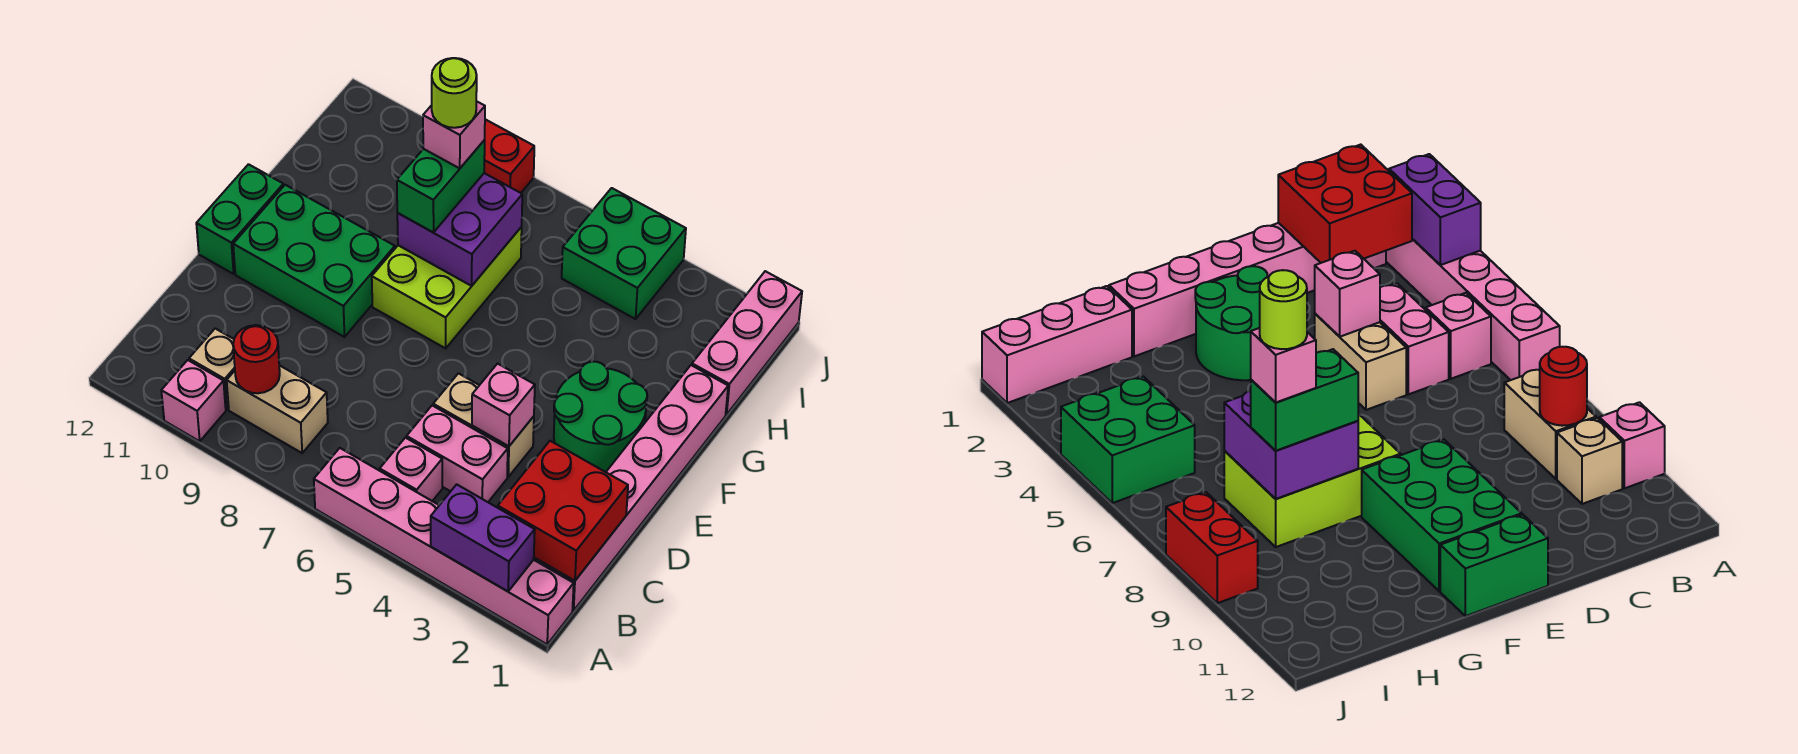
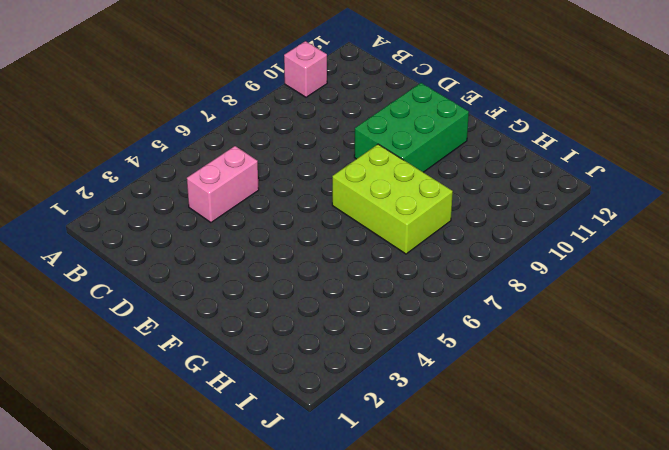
none -> pink brick A1:A6 level 1
none -> pink brick B1:G1 level 1
none -> pink brick B5 level 1

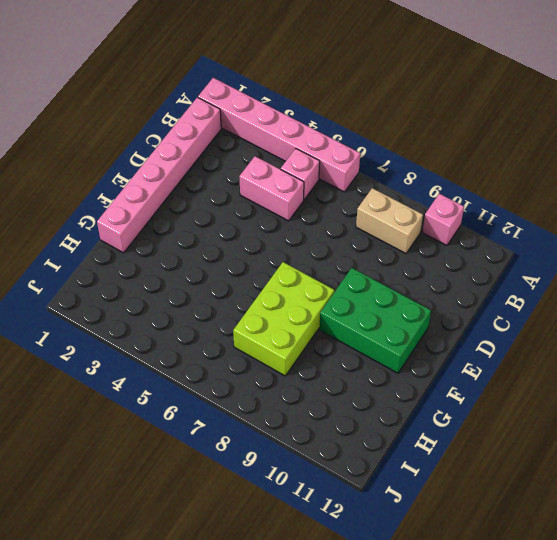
none -> tan brick B10 level 1
none -> tan brick D4:D5 level 1
none -> green round brick E2:F3 level 1

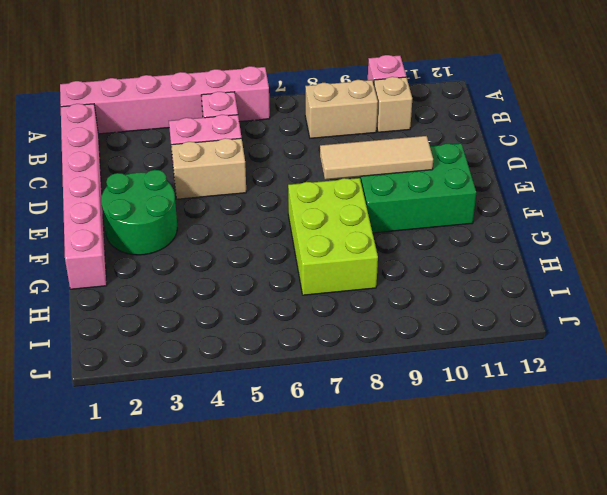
tan tile E8:E10 level 2 -> none
none -> green brick E12:F12 level 1
none -> pink brick H1:J1 level 1
none -> green brick I4:J5 level 1

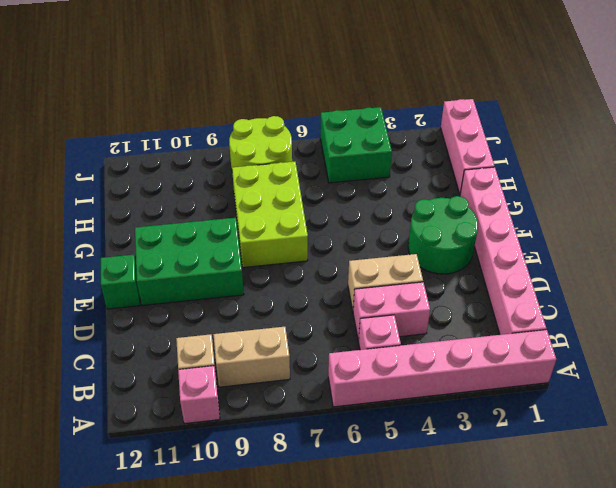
green brick E12 level 1 -> green brick E12:F12 level 1
lime round brick I7:J8 level 1 -> red brick J8:J9 level 1
none -> purple brick A2:A3 level 2
none -> red brick B1:C2 level 2
none -> red round brick B9 level 2

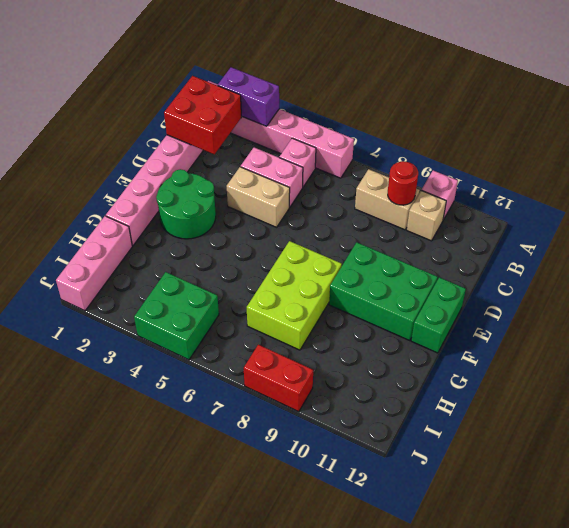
none -> pink brick D4 level 2
none -> purple brick G7:H8 level 2
none -> green brick G8:H8 level 3

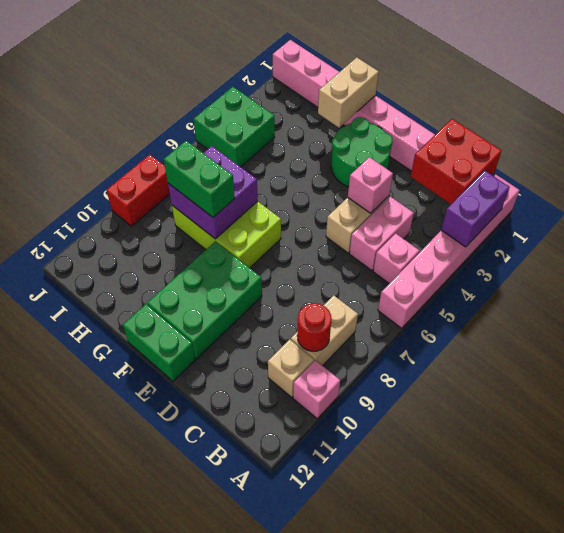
tan brick G1:G2 level 2 -> none
none -> pink brick H8 level 4
none -> lime round brick H8 level 5

